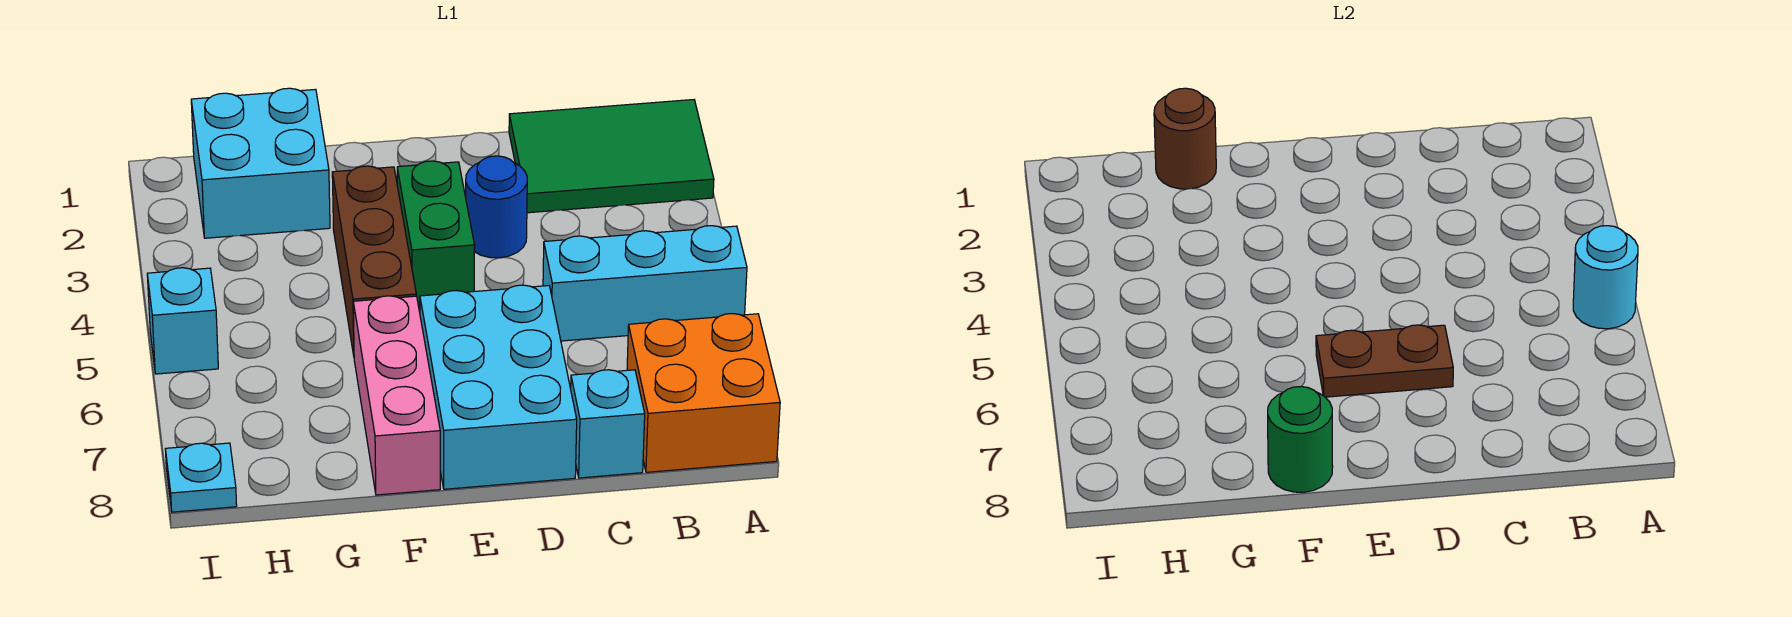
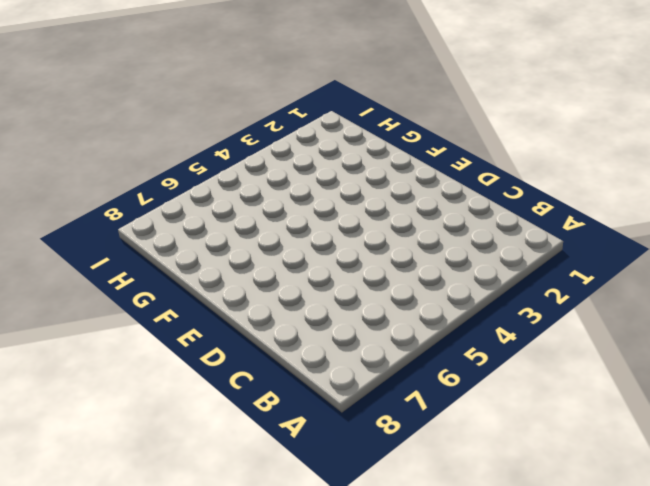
none -> green tile A1:C2 level 1
none -> cyan brick A5:C5 level 1
none -> orange brick A7:B8 level 1

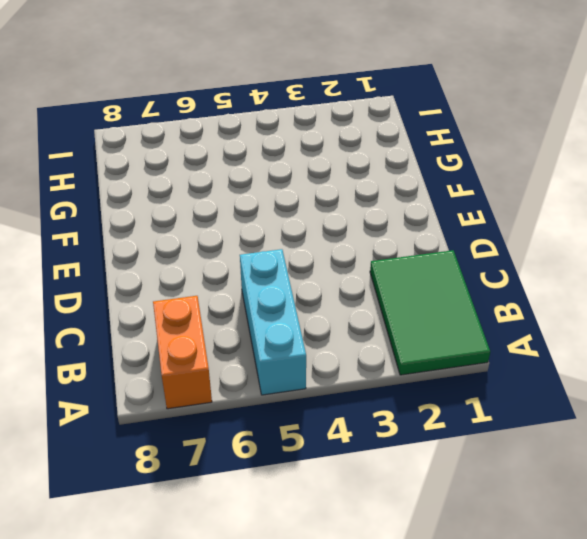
orange brick A7:B7 level 1 -> orange brick A7:B8 level 1
none -> cyan brick C8 level 1
none -> blue round brick D3 level 1
none -> cyan brick D6:E8 level 1

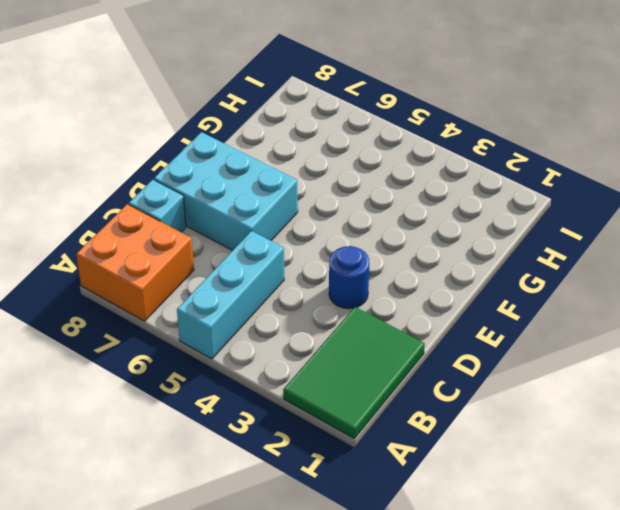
none -> green brick E3:E4 level 1
none -> brown brick F3:F5 level 1
none -> pink brick F6:F8 level 1

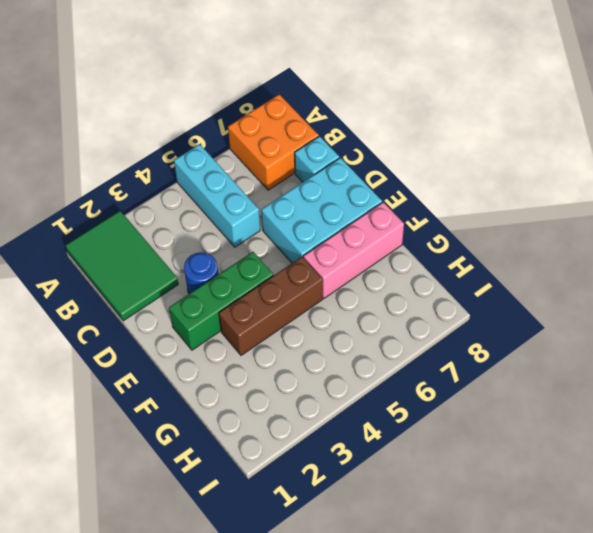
green brick E2:E4 level 1 -> green brick E3:E4 level 1
none -> cyan brick G1:H2 level 1
none -> cyan brick I5 level 1
none -> cyan plate I8 level 1

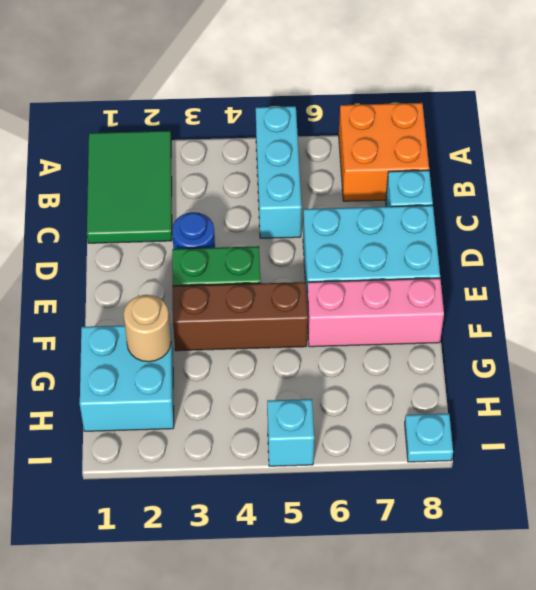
tan round brick G2 level 2 -> none
none -> cyan round brick A5 level 2
none -> brown plate D6:E6 level 2
none -> green round brick F8 level 2

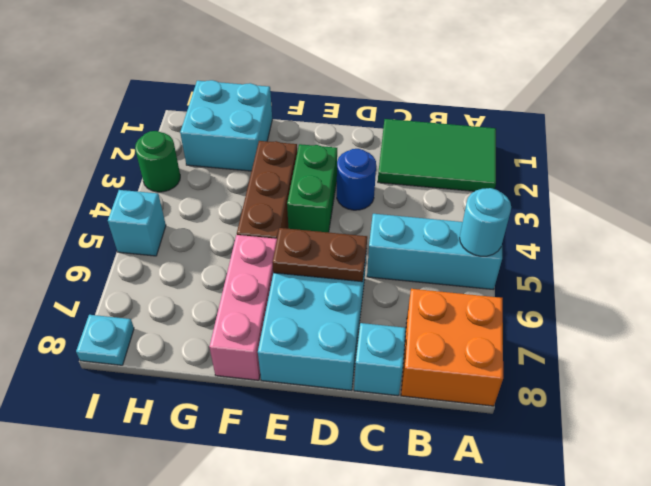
green round brick I3 level 1 -> green round brick F8 level 2
none -> brown round brick G1 level 2

